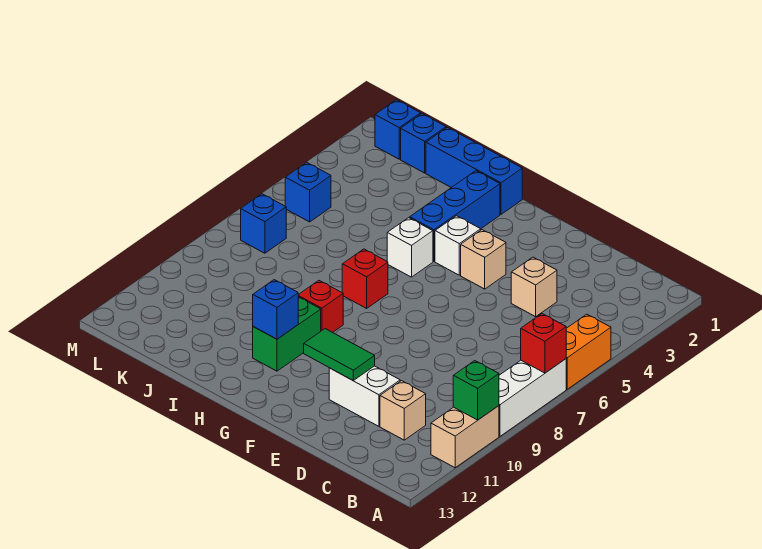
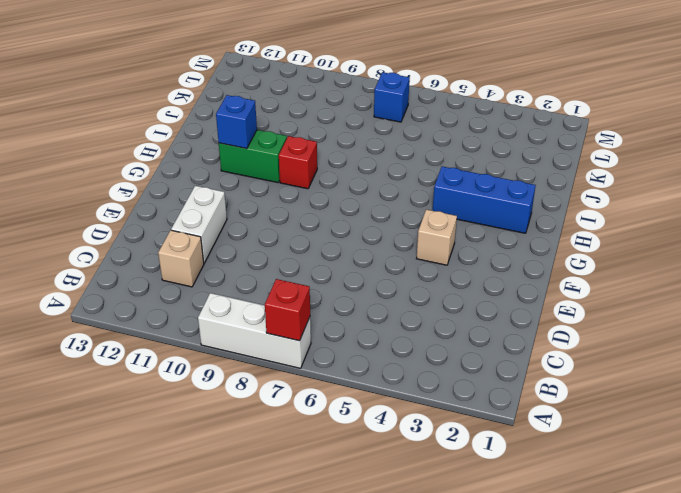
none -> orange brick A5:A6 level 1
none -> tan brick A10:A11 level 1
none -> tan brick D4 level 1

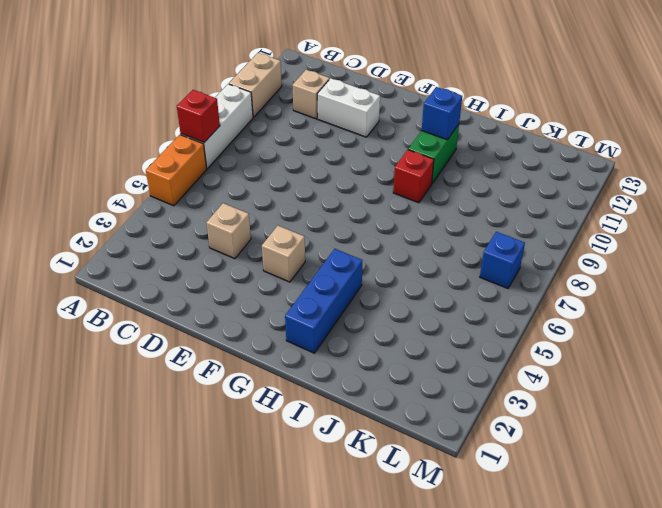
none -> white brick G4 level 1
none -> blue brick H1:J1 level 1
none -> white brick H5 level 1

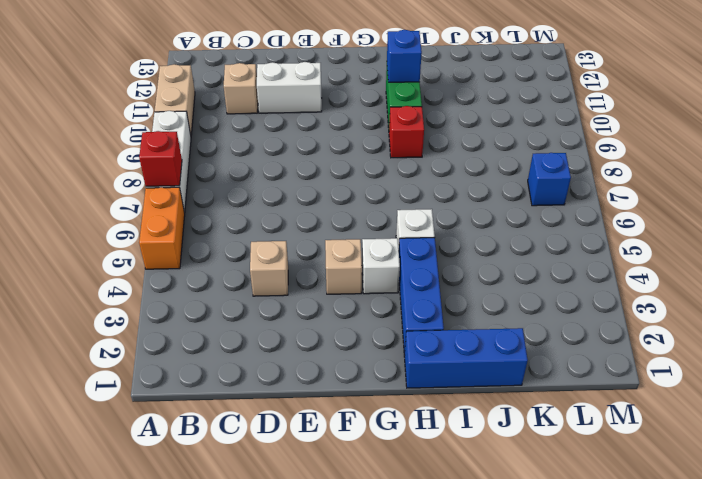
none -> red brick H7 level 1
none -> blue brick K1 level 1
none -> blue brick L1 level 1

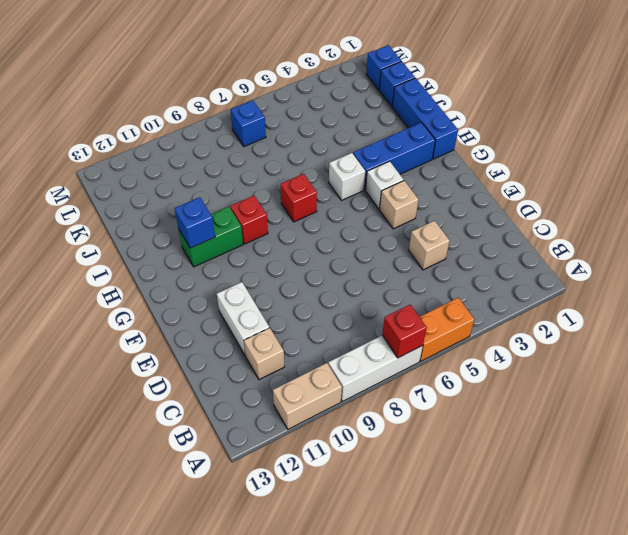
none -> blue brick L5 level 1
none -> green brick A10 level 2
none -> green tile E11:F11 level 2

